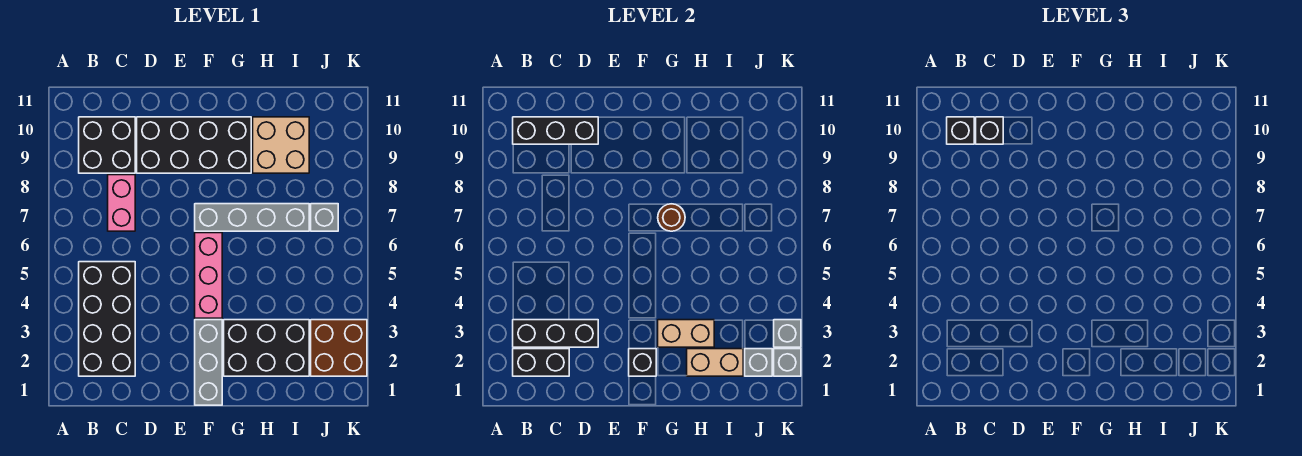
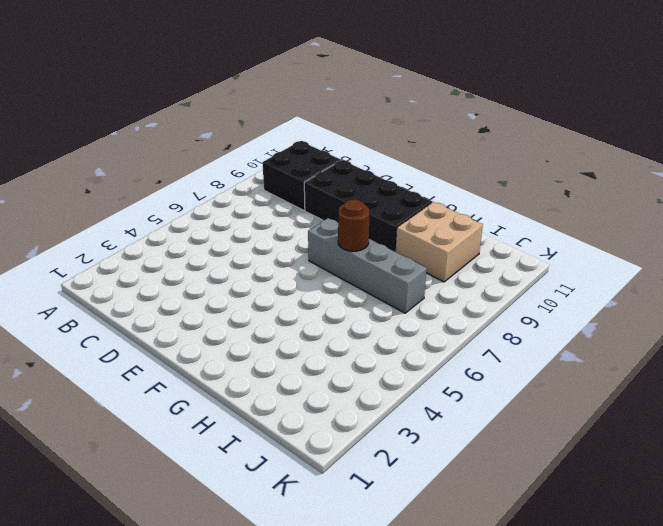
none -> black brick B2:C5 level 1
none -> pink brick C7:C8 level 1
none -> grey brick F1:F3 level 1

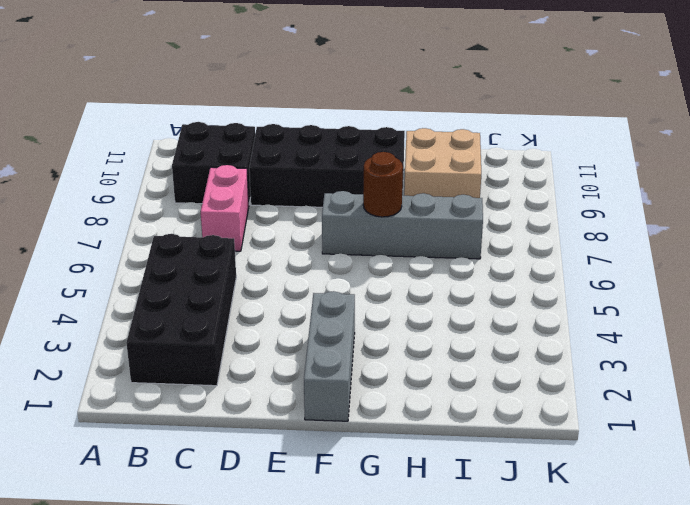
none -> pink brick F4:F6 level 1
none -> black brick G2:I3 level 1
none -> brown brick J2:K3 level 1

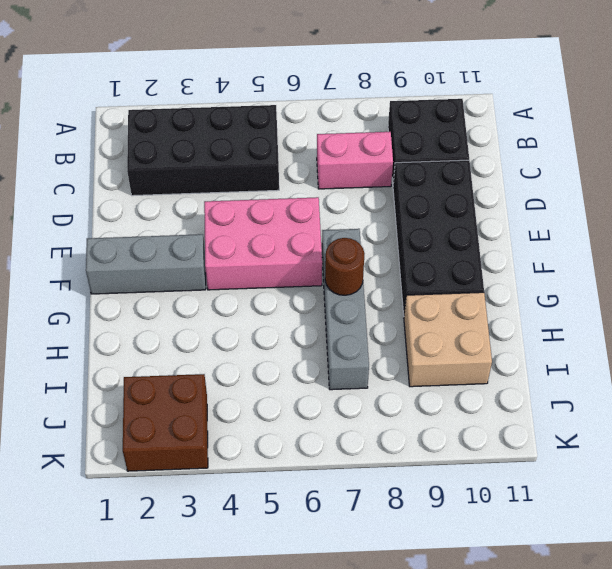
pink brick E4:F6 level 1 -> pink brick F4:F6 level 1
none -> black brick G2:I3 level 1
none -> grey brick J7 level 1
none -> black brick B2:C2 level 2

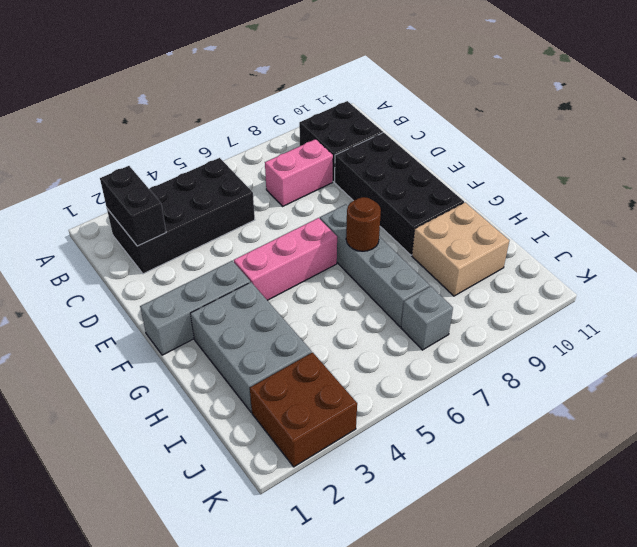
grey brick G2:I3 level 1 -> black brick G2:I3 level 1
none -> black brick B3:D3 level 2
none -> black brick B10:D10 level 2
none -> black brick F2 level 2

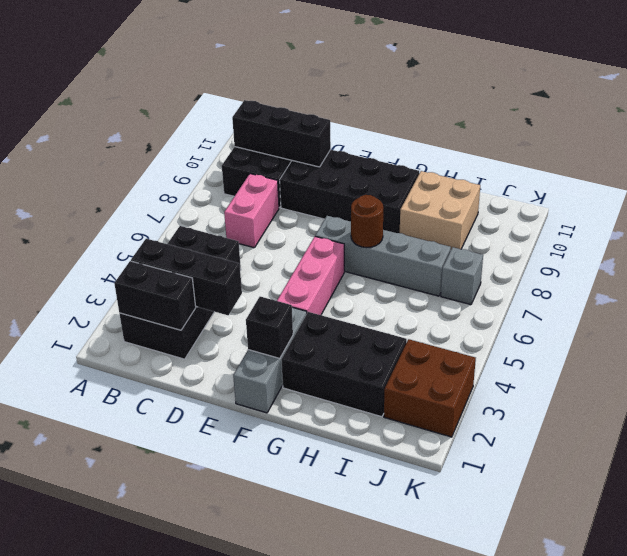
none -> tan brick G3:H3 level 2
none -> tan brick H2:I2 level 2
none -> grey brick J2 level 2

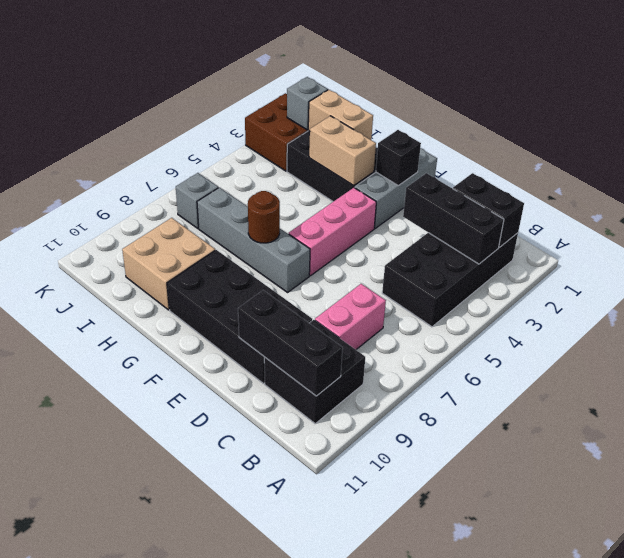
none -> grey brick K2 level 2
none -> grey brick K3 level 2
none -> black brick B10 level 3

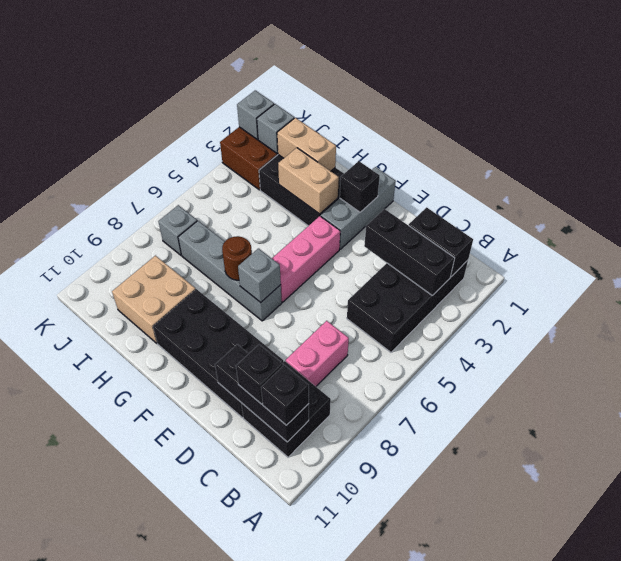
grey brick F7 level 2 -> grey brick K3 level 2

